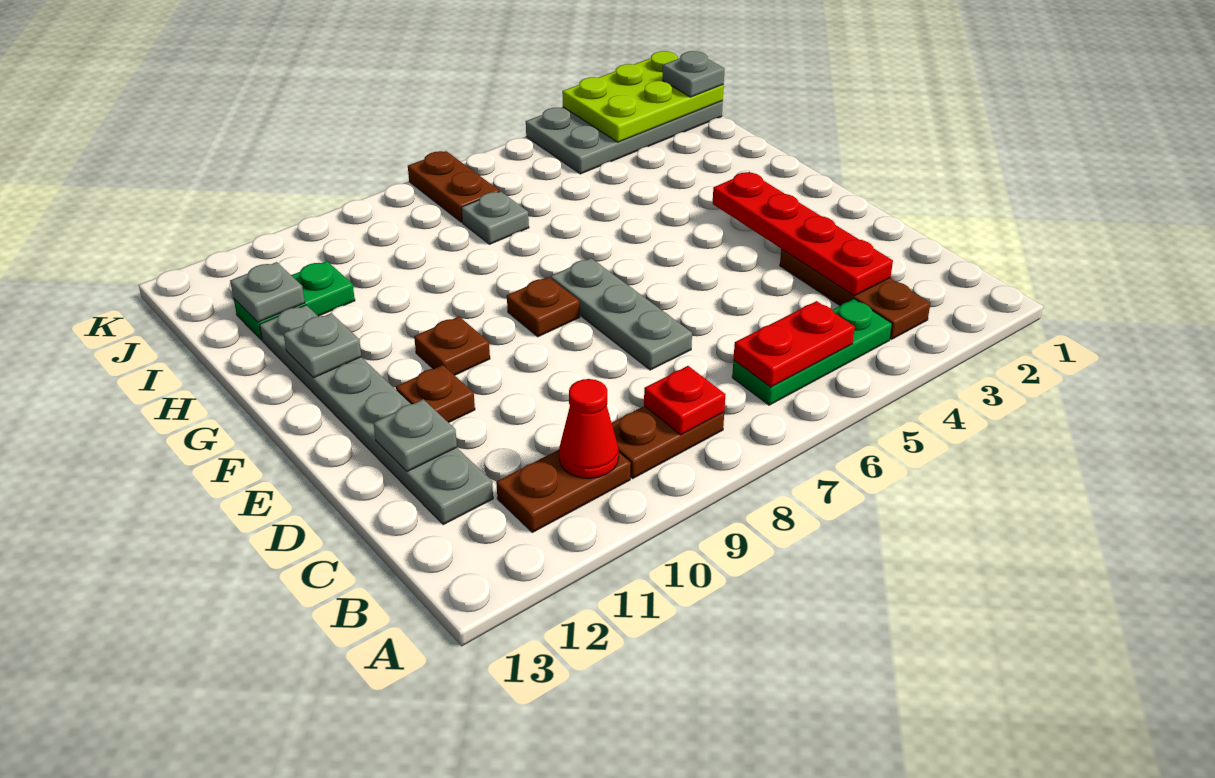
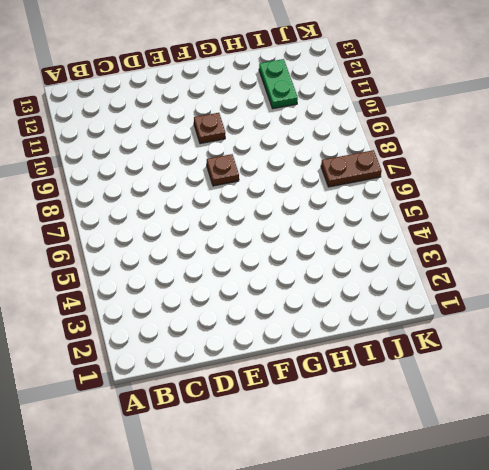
none -> brown plate B3:D3 level 1
none -> green plate B4:B6 level 1
none -> brown plate B8:B9 level 1

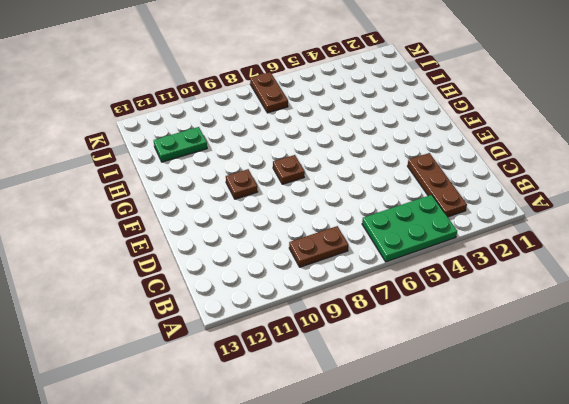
green plate A4:B6 level 1 -> green plate B4:B6 level 1
none -> brown plate B10:B11 level 1
none -> grey plate C12:H12 level 1
none -> grey plate D7:F7 level 1

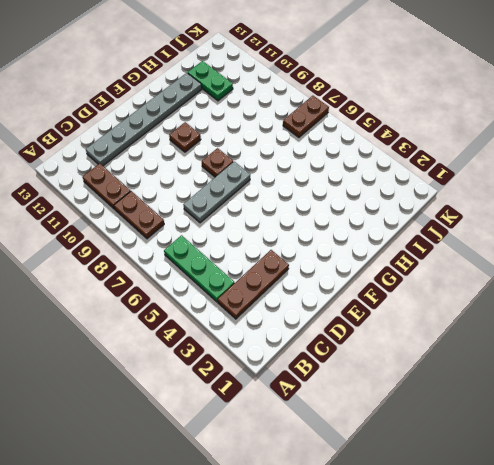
none -> brown plate E11 level 1
none -> grey plate I7 level 1
none -> grey plate J1:K4 level 1

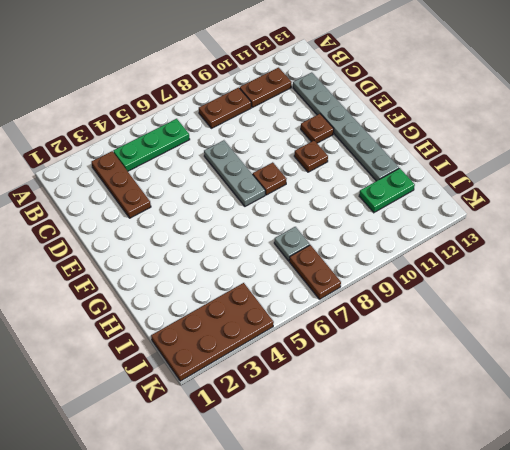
brown plate J1:K4 level 1 -> grey plate J1:K4 level 1
none -> red plate B5:B6 level 2
none -> red plate B8 level 2
none -> red cone B10 level 2

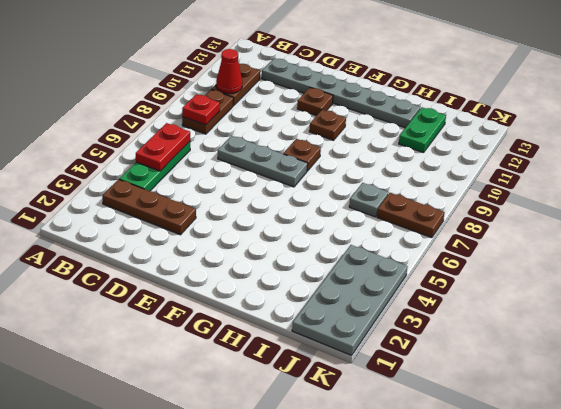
none -> red plate C3:F3 level 2
none -> grey plate D12 level 2
none -> grey plate G12 level 2

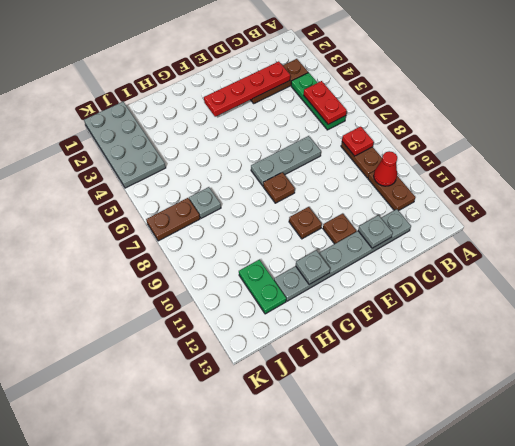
none -> grey plate I12 level 2
none -> lime plate J1:K3 level 2
none -> grey plate J1 level 3

